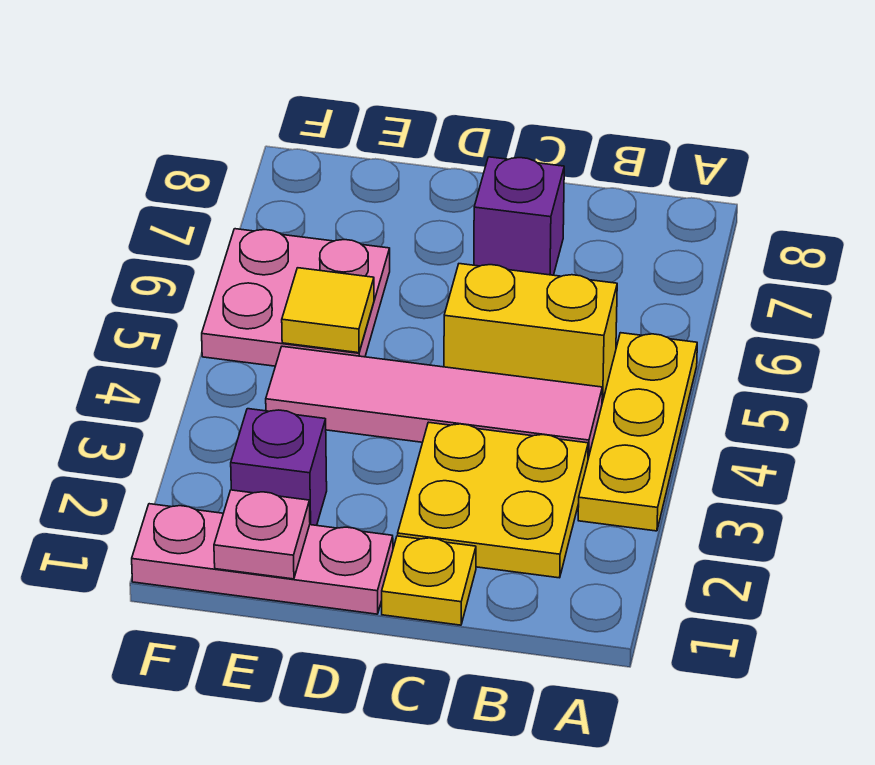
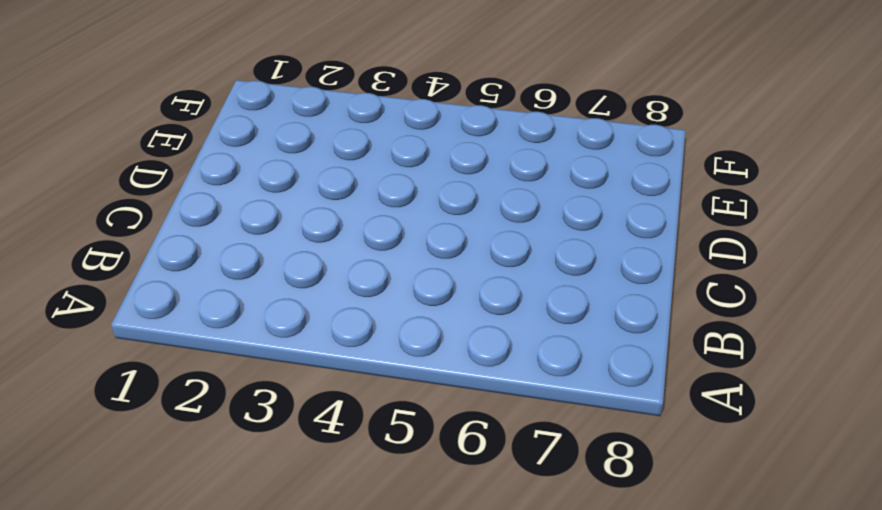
none -> yellow plate A3:A5 level 1
none -> yellow plate B2:C3 level 1

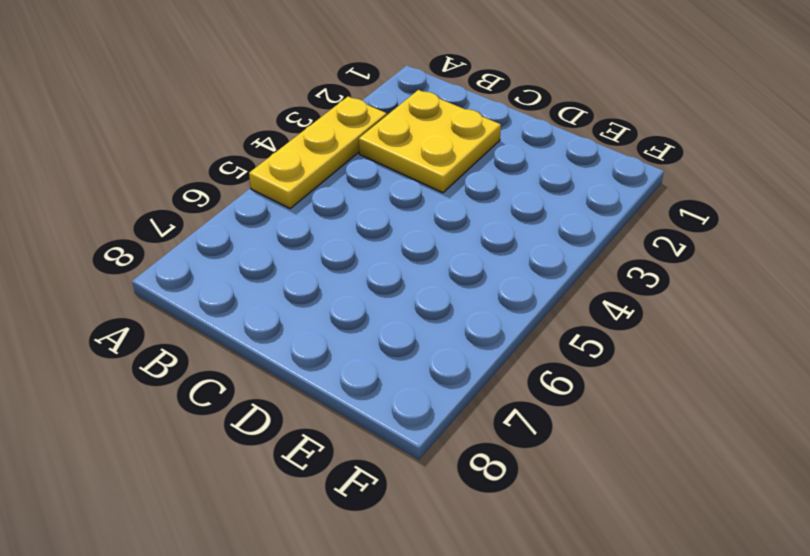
none -> pink tile B4:E4 level 1
none -> yellow brick B5:C5 level 1

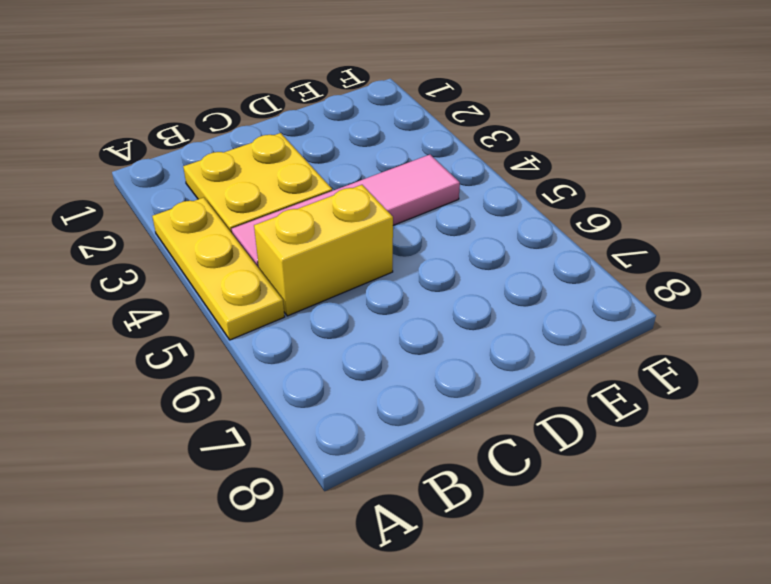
none -> yellow plate C1 level 1
none -> purple brick C7 level 1

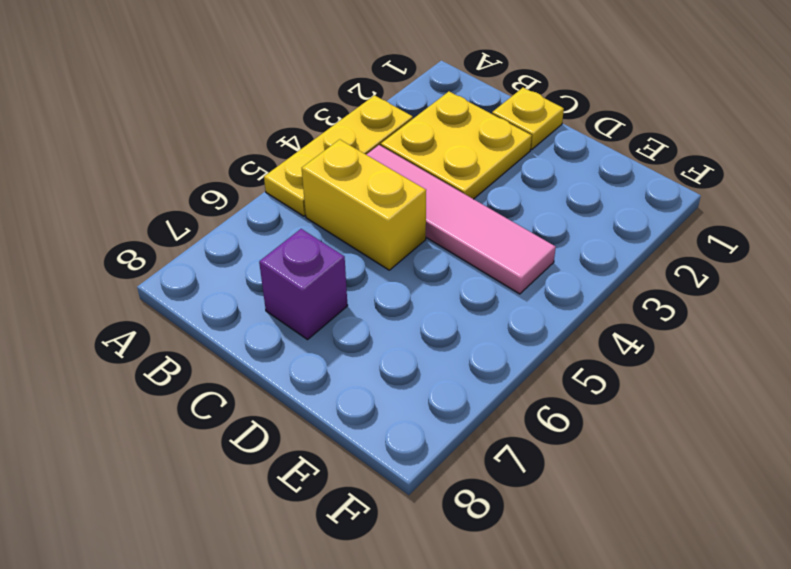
none -> pink plate D1:F1 level 1
none -> purple brick E2 level 1

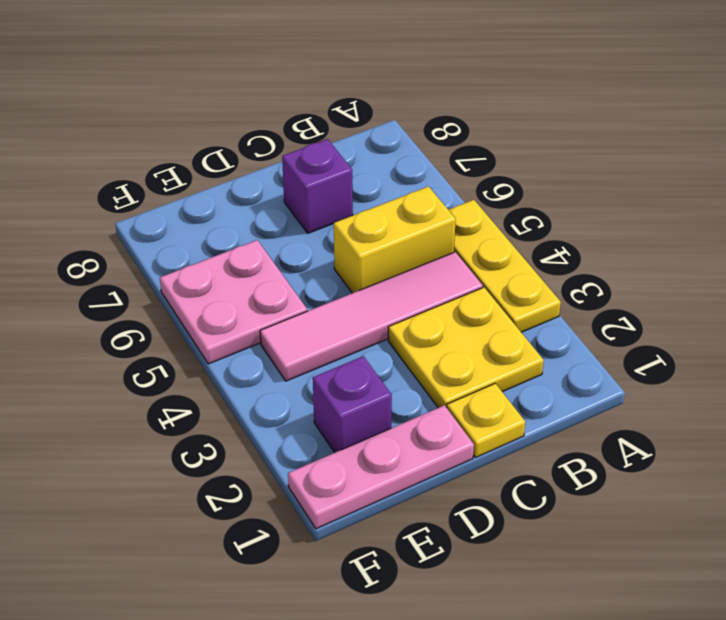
none -> pink plate E1 level 2
none -> yellow tile E5 level 2

